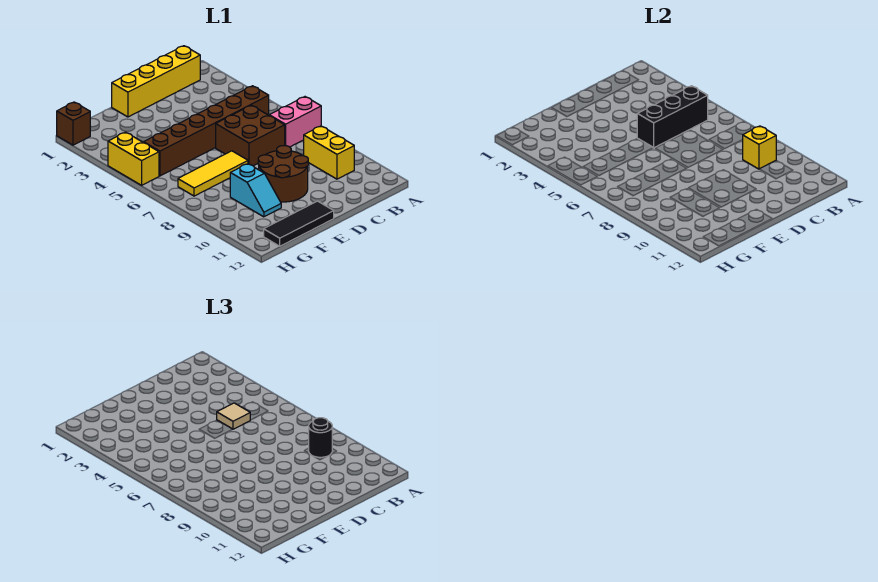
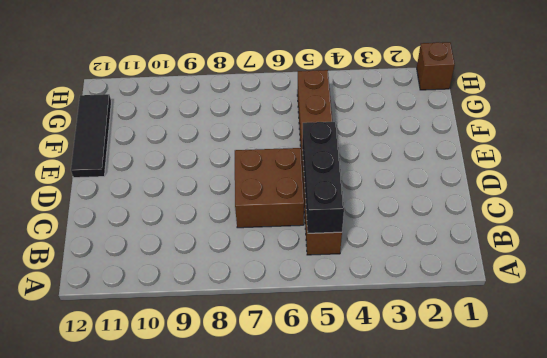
none -> pink brick A7:B7 level 1
none -> yellow brick B1:E1 level 1
none -> yellow brick B9:B10 level 1

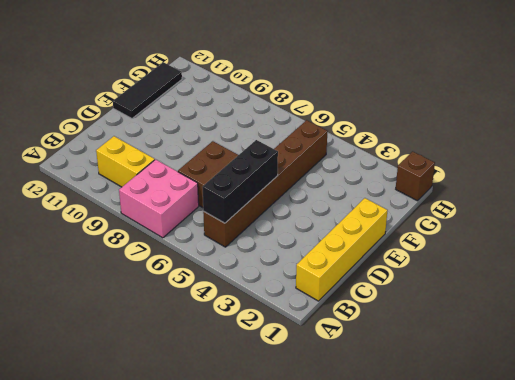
pink brick A7:B8 level 1 -> pink brick A7:B7 level 1
none -> brown round brick D9:E10 level 1
none -> yellow tile E7:G7 level 1
none -> cyan slope F9:F10 level 1 top 9

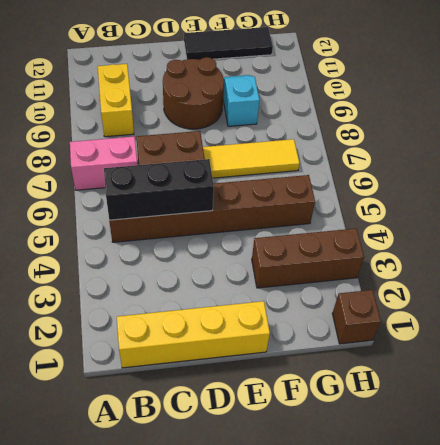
brown brick F3:H3 level 1 -> none
none -> yellow brick H4:H5 level 1
none -> yellow brick B9 level 2
none -> black round brick B9 level 3

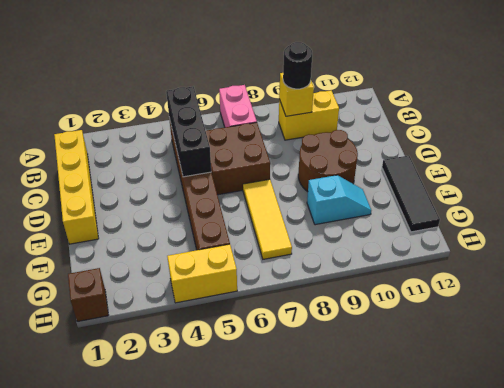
none -> tan tile C5 level 3

